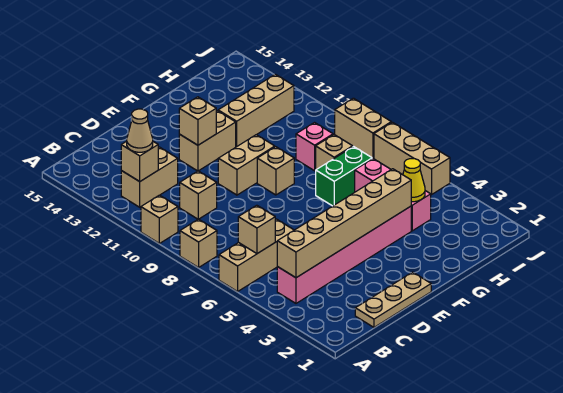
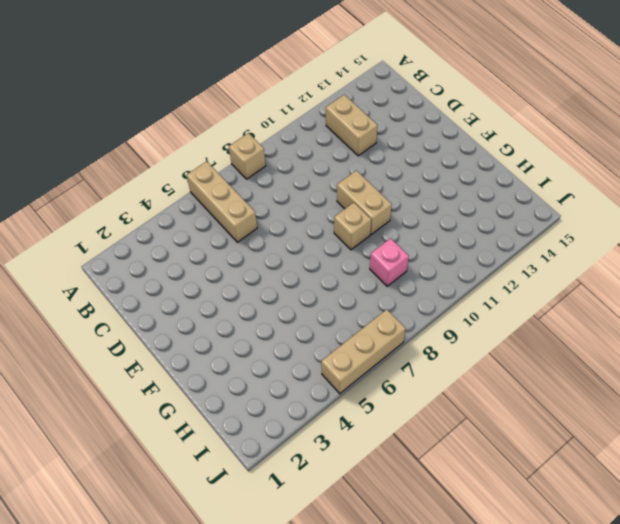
none -> tan brick A10 level 1
none -> pink brick B4:G4 level 1
none -> tan plate C1:E1 level 1

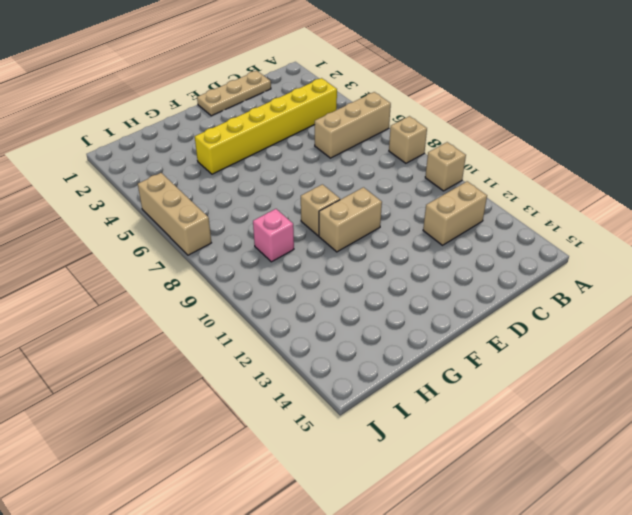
yellow brick B4:G4 level 1 -> pink brick B4:G4 level 1
none -> tan brick C10 level 1
none -> tan brick E12:F12 level 1
none -> green brick G7:H7 level 1

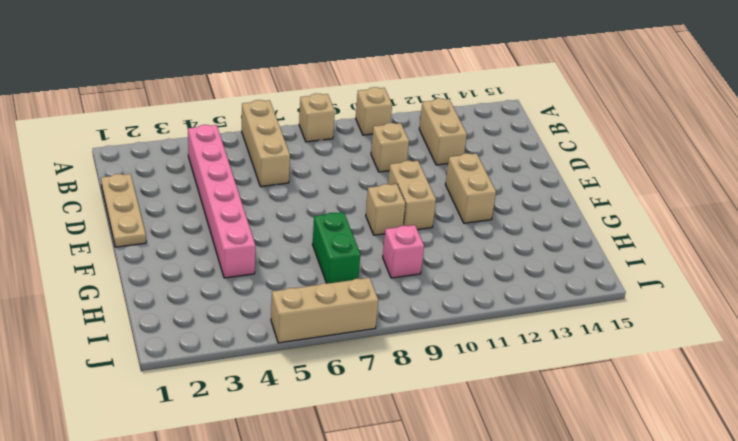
none -> tan brick G12:I12 level 1
none -> pink brick H4:H6 level 1
none -> tan brick H8 level 1

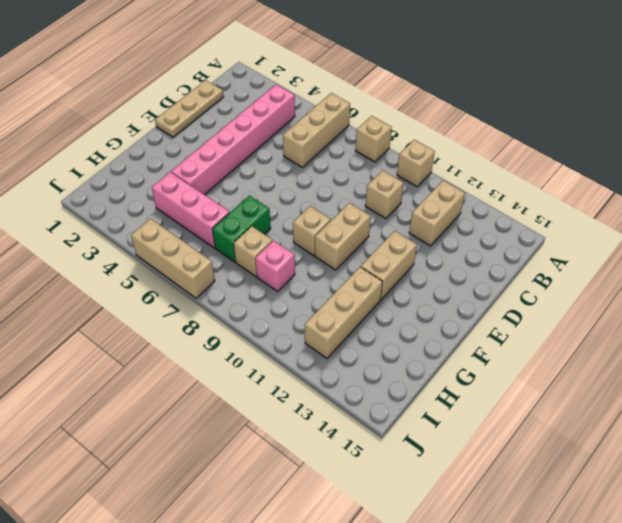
none -> tan brick J8:J9 level 1
none -> tan brick B4:G4 level 2
none -> tan brick B6 level 2

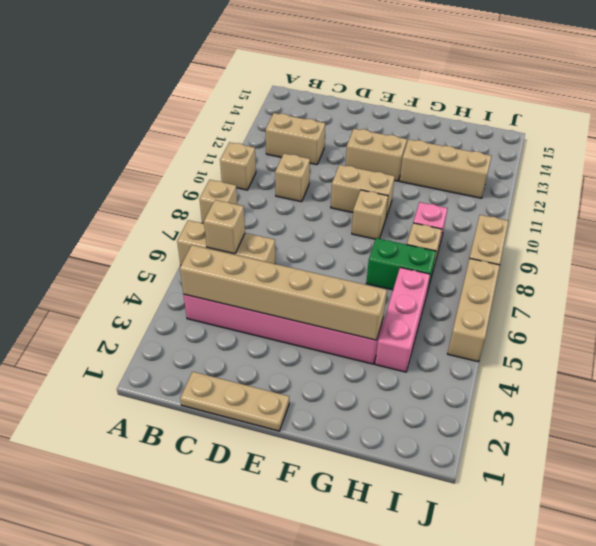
none -> tan brick B12 level 2
none -> tan brick E12 level 2
none -> yellow cone H4 level 2

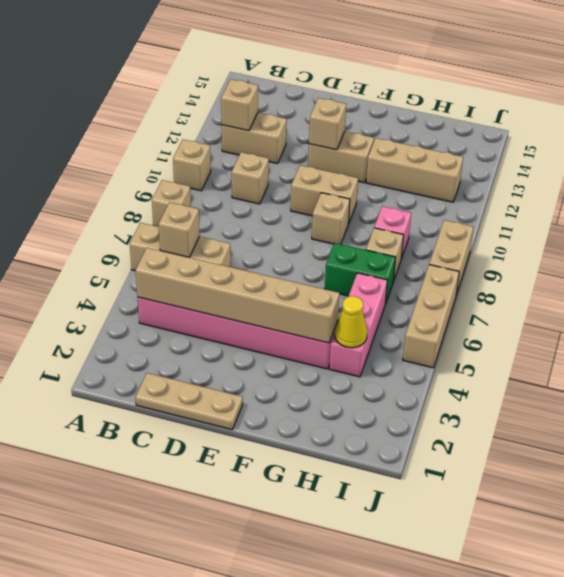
none -> tan cone B12 level 3

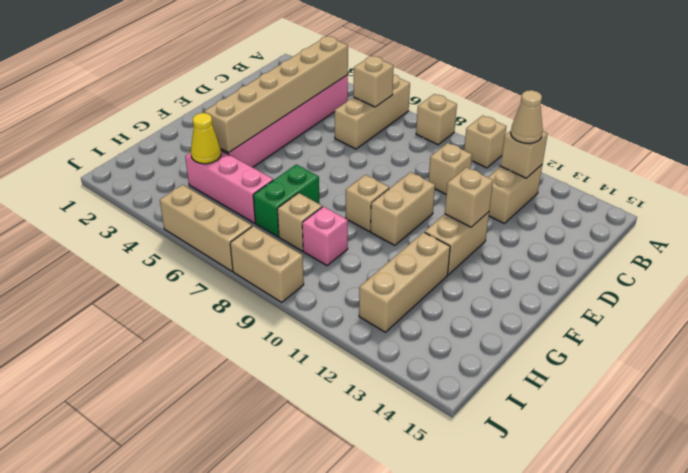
none -> tan plate C1:E1 level 1

